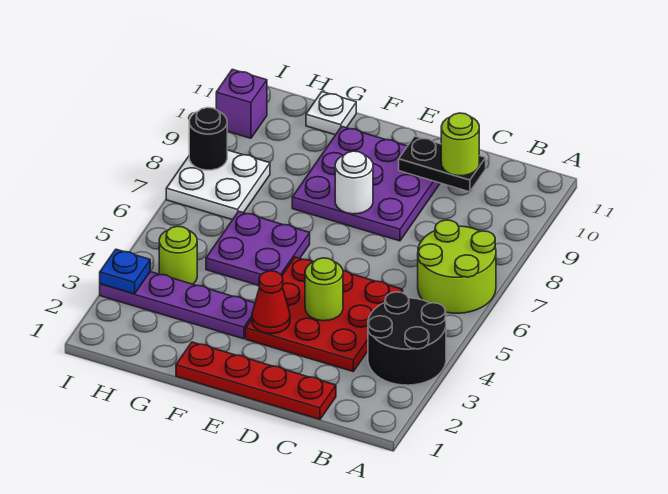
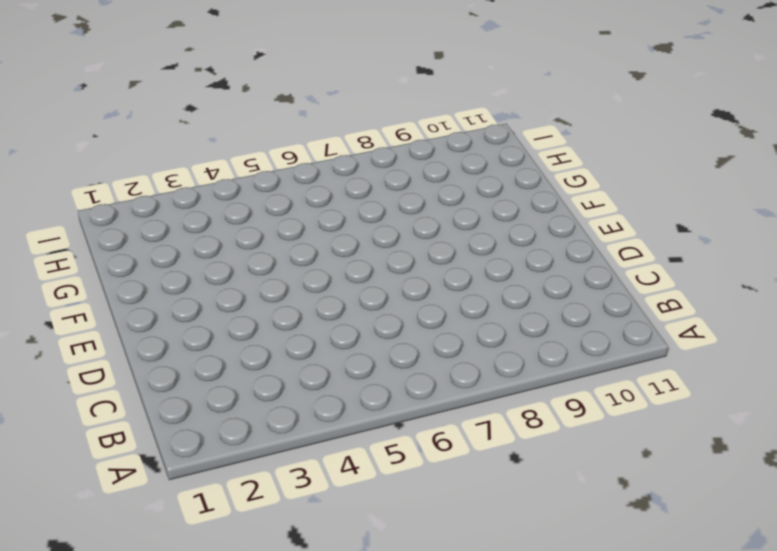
none -> black round brick A3:B4 level 1
none -> lime round brick A6:B7 level 1
none -> red plate C1:F1 level 1

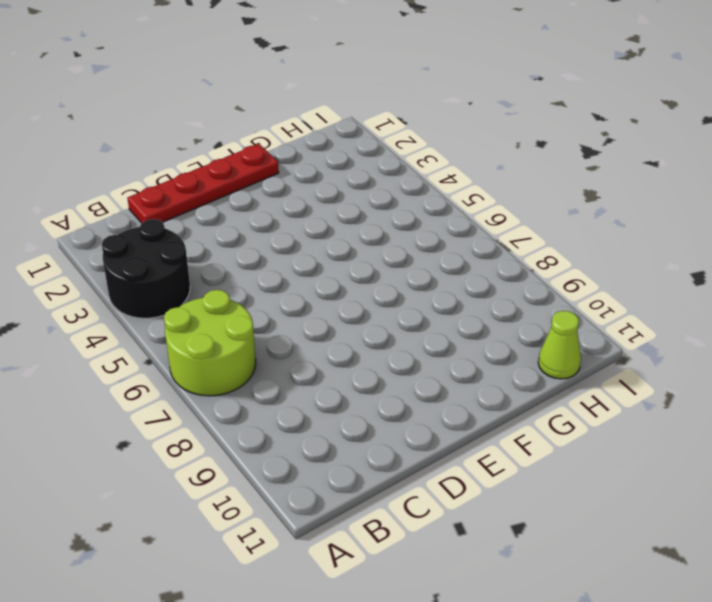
lime cone H11 level 1 -> none
none -> red plate C3:E5 level 1
none -> purple plate D8:F10 level 1
none -> purple plate F3:I3 level 1

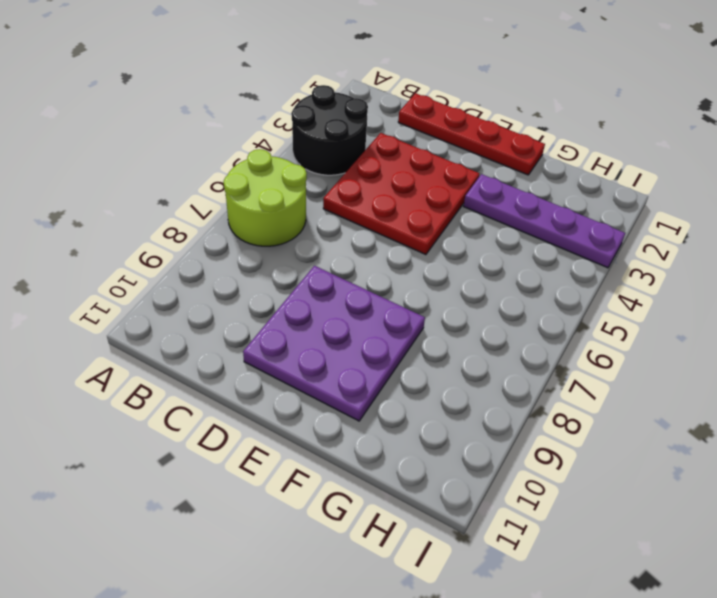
none -> purple plate F5:G6 level 1
none -> white plate G11 level 1
none -> lime round brick H4 level 1

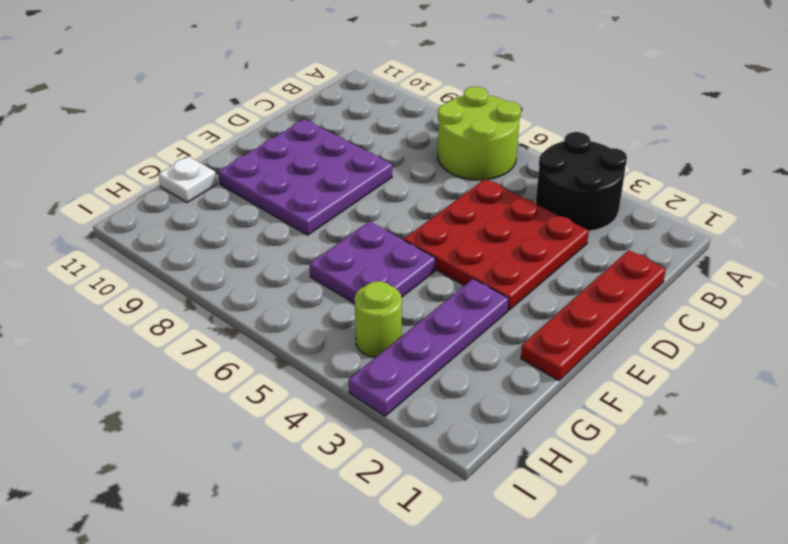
none -> white plate H7:I8 level 1
none -> purple brick I10 level 1
none -> black plate C10:D10 level 2

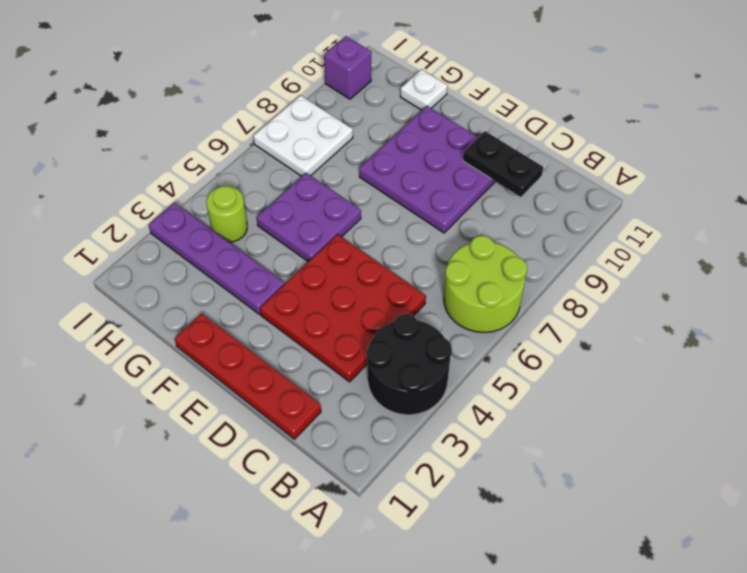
none -> lime round brick D4 level 2
none -> red cone E3 level 2
none -> white round brick E8 level 2

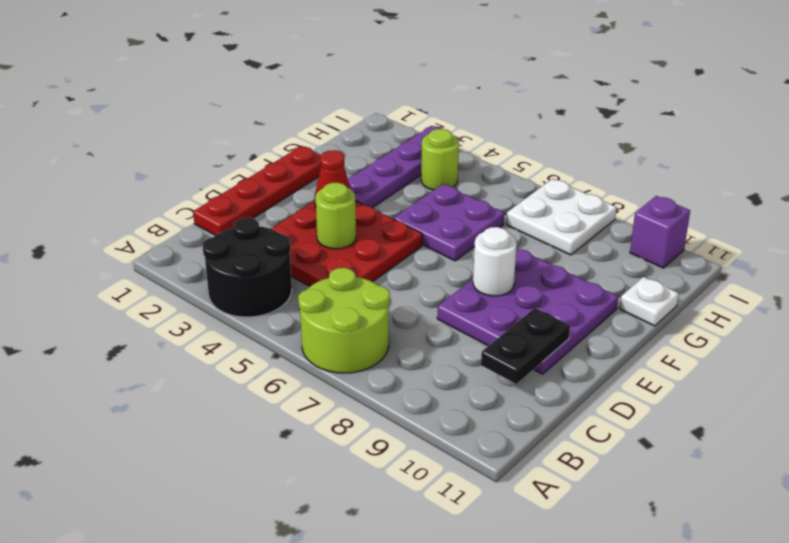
none -> blue plate I3 level 2
none -> black round brick I8 level 2
none -> lime round brick C10 level 3

